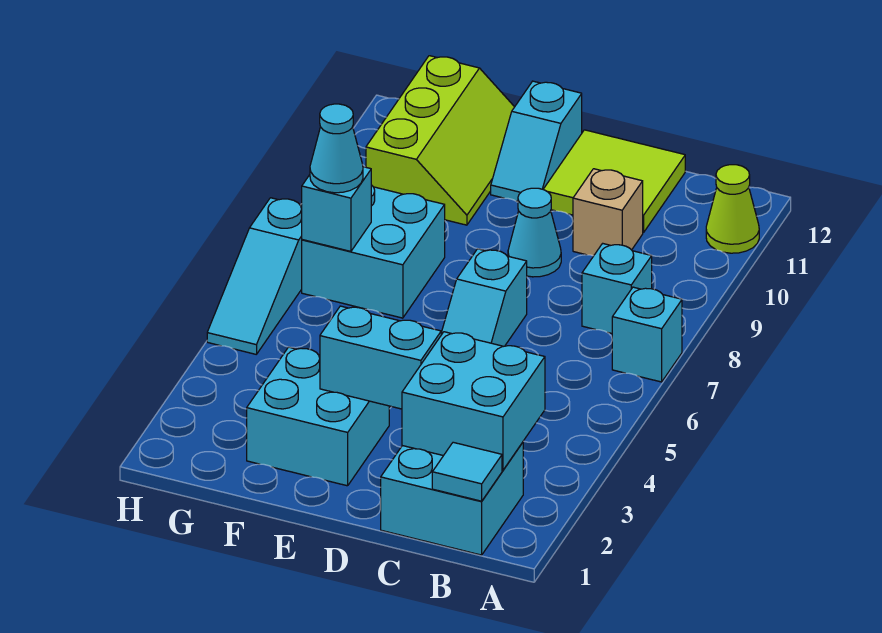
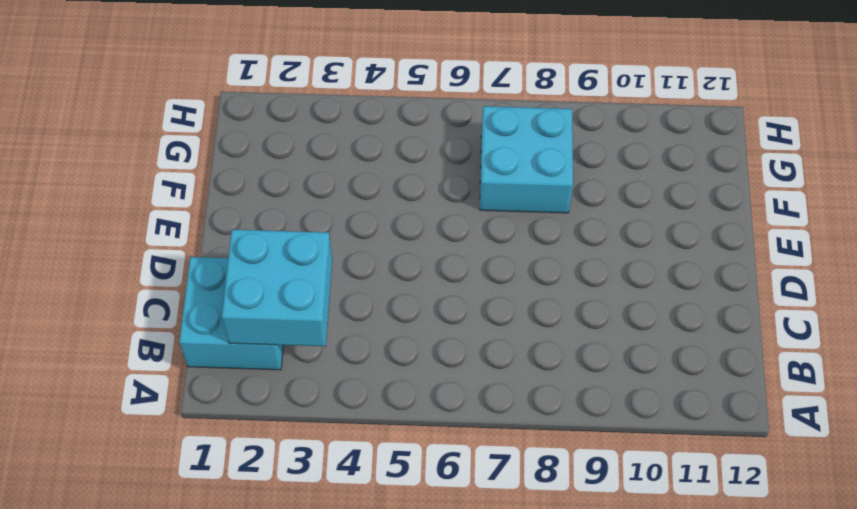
none -> cyan brick A7 level 1
none -> lime cone A11 level 1
none -> cyan brick B8 level 1

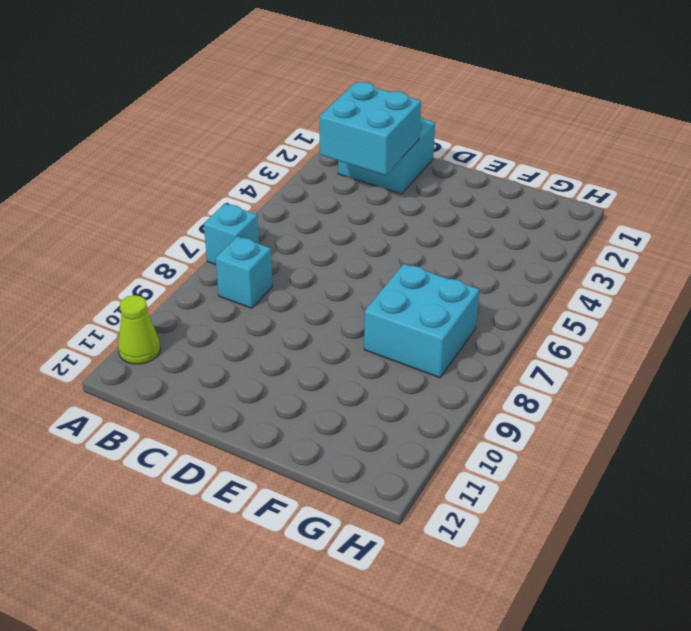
none -> tan brick C10 level 1
none -> lime tile C11:D12 level 1
none -> cyan slope D6:D7 level 1 top 7

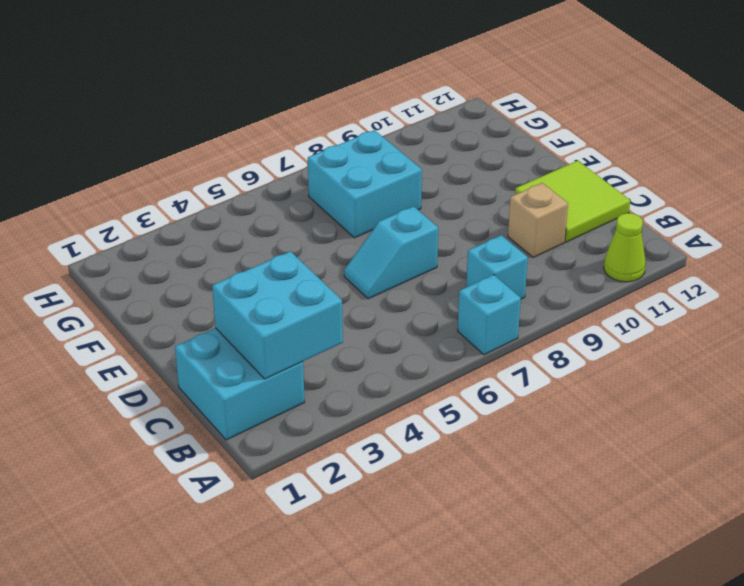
none -> cyan cone D9 level 1
none -> cyan brick E2:F3 level 1
none -> cyan slope E11:E12 level 1 top 12

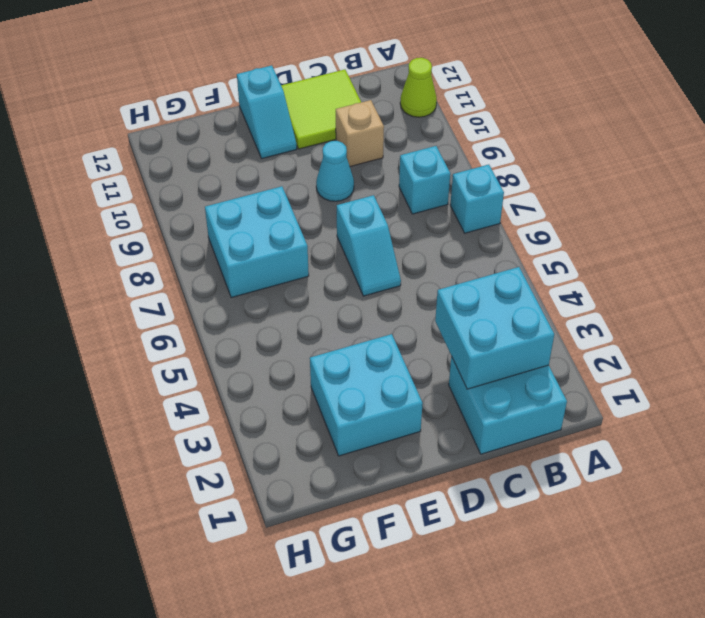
none -> lime slope F10:G12 level 1 top G
none -> cyan slope H5:H7 level 1 top 7
none -> cyan tile B1 level 2

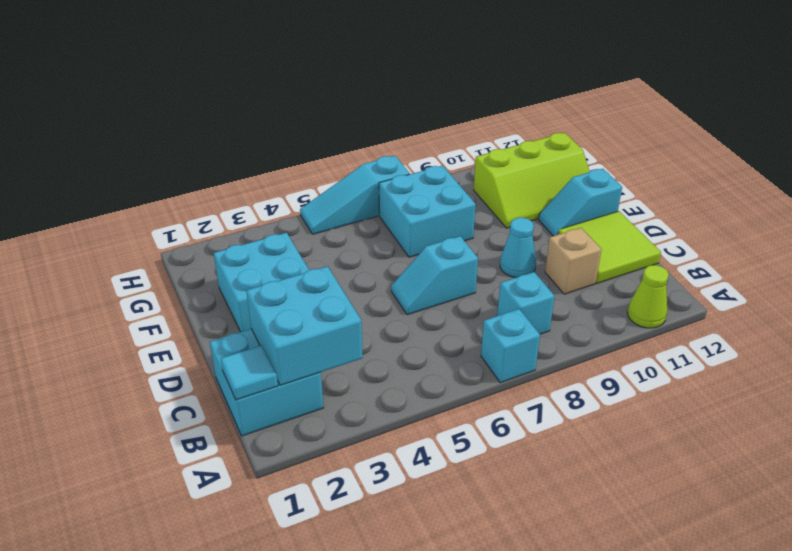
none -> cyan brick D3:E3 level 2
none -> cyan brick G7 level 2
none -> cyan cone G7 level 3

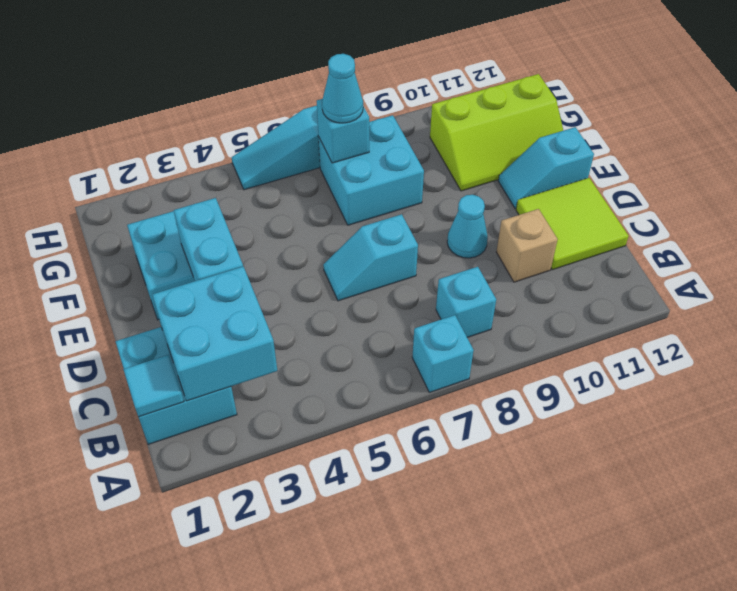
none -> lime cone A11 level 1

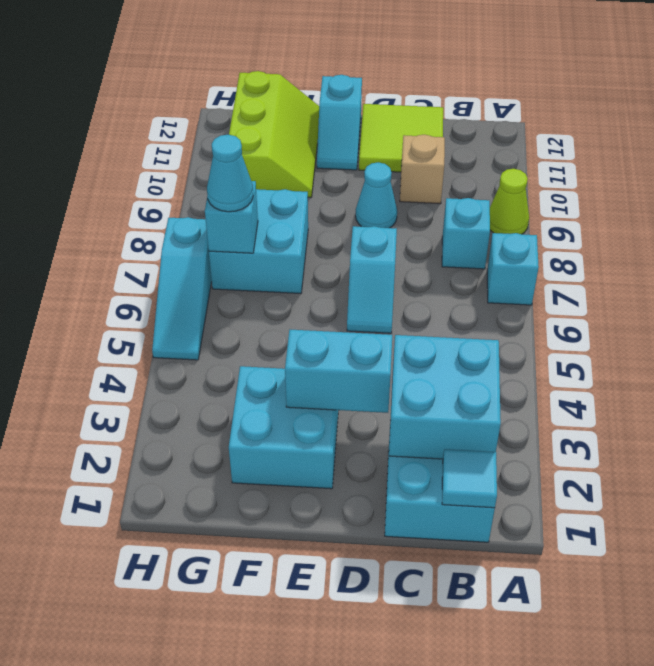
lime cone A9 level 1 -> lime cone A11 level 1

